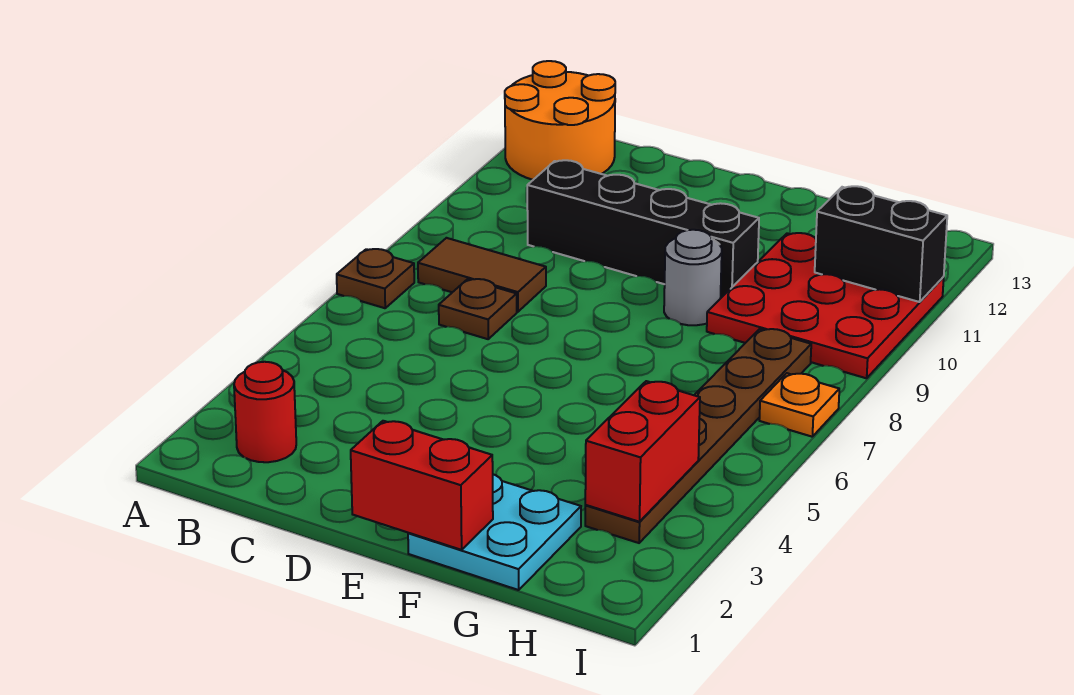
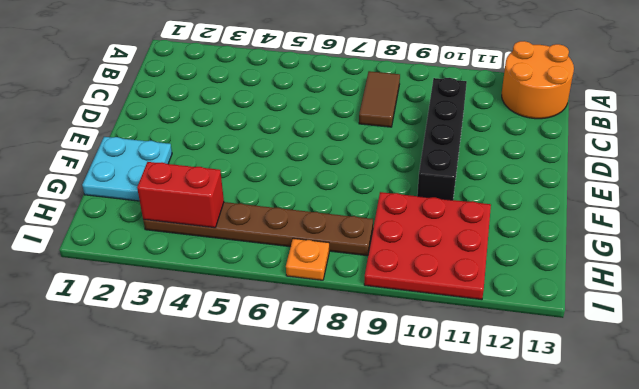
none -> brown plate A7 level 1
none -> red round brick B2 level 1
none -> brown plate C7 level 1

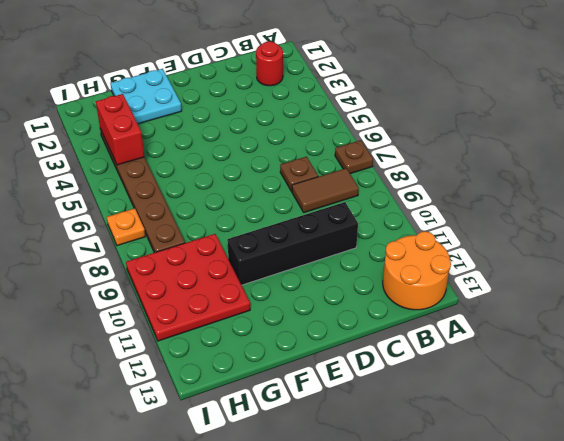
none -> grey round brick F9 level 1
none -> red brick E1:F1 level 2
none -> black brick H11:I11 level 2

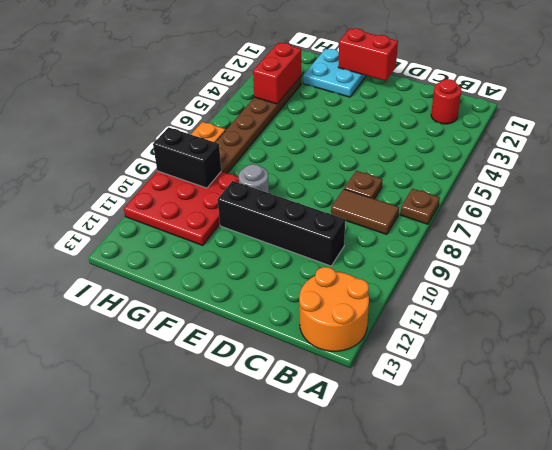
black brick H9:I9 level 2 -> black brick H11:I11 level 2

